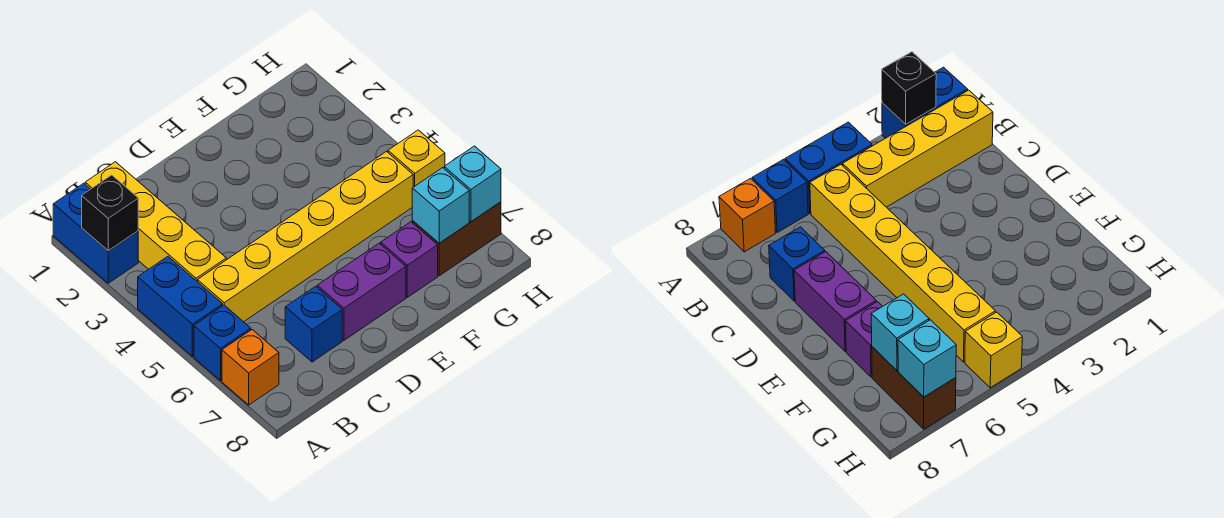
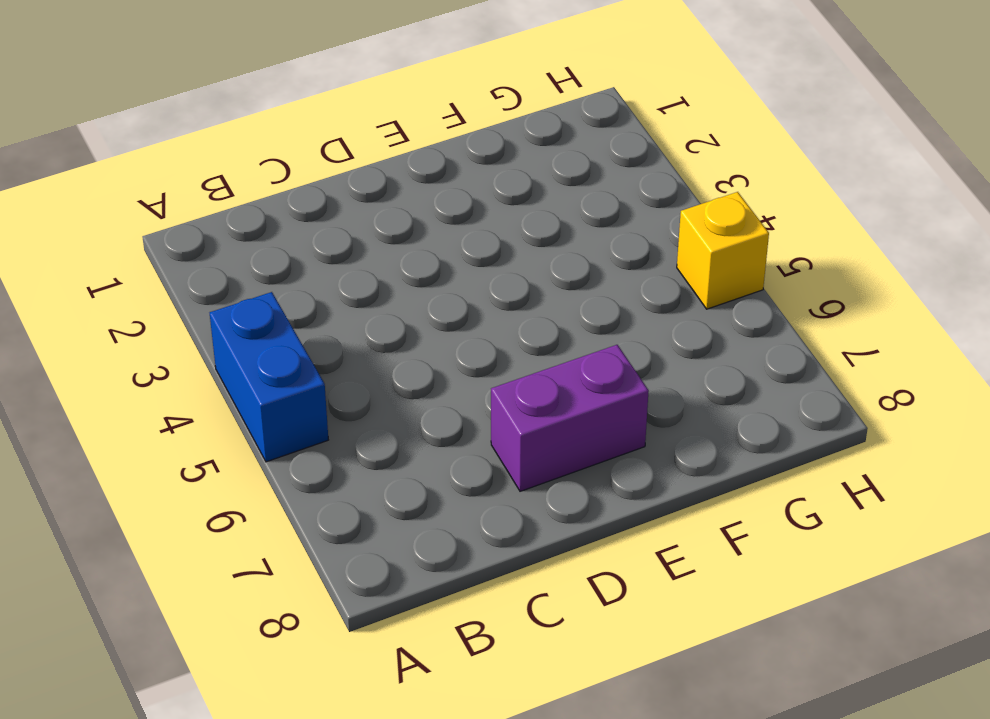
none -> blue brick A1:A2 level 1
none -> blue brick A6 level 1
none -> orange brick A7 level 1

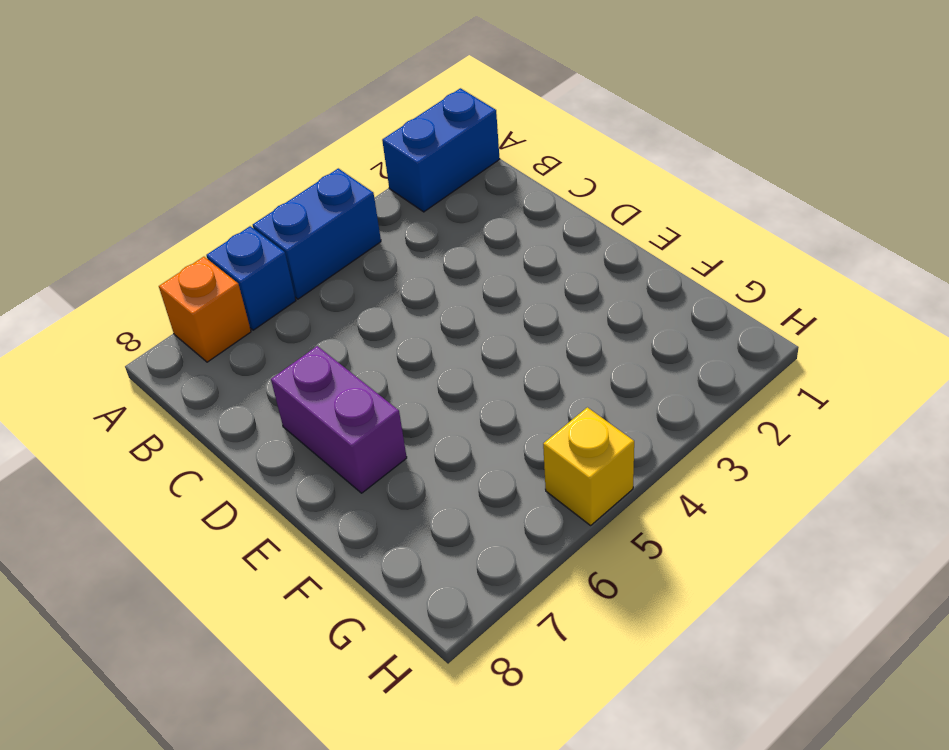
none -> yellow brick B1:B4 level 1
none -> yellow brick B5:G5 level 1
none -> blue brick C7 level 1

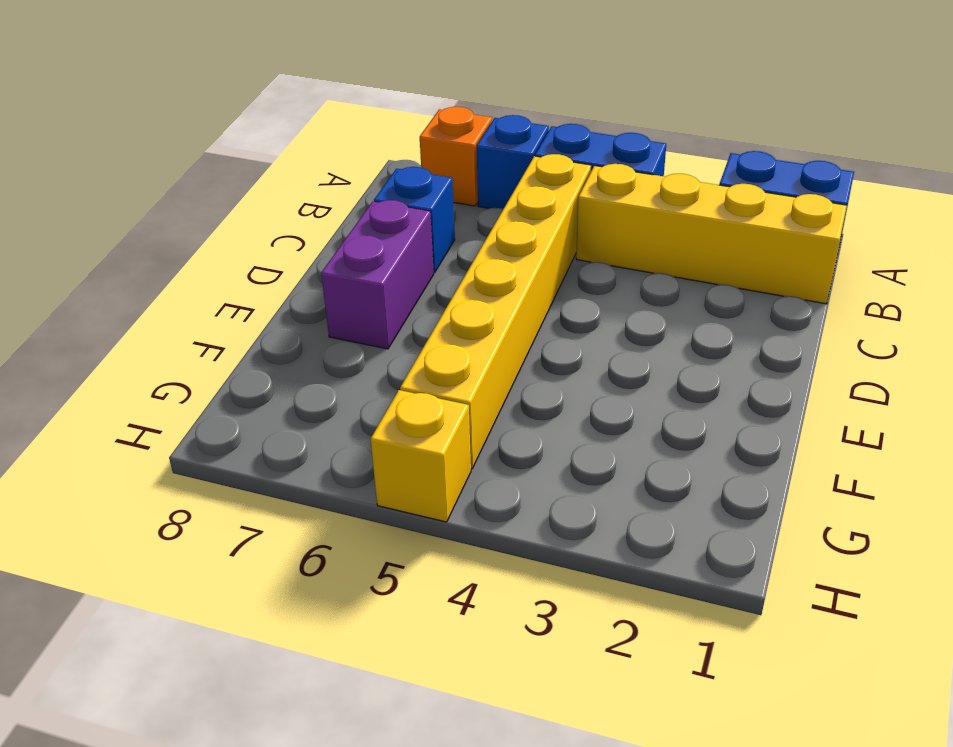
none -> purple brick F7 level 1
none -> brown brick G7:H7 level 1
none -> black brick A2 level 2

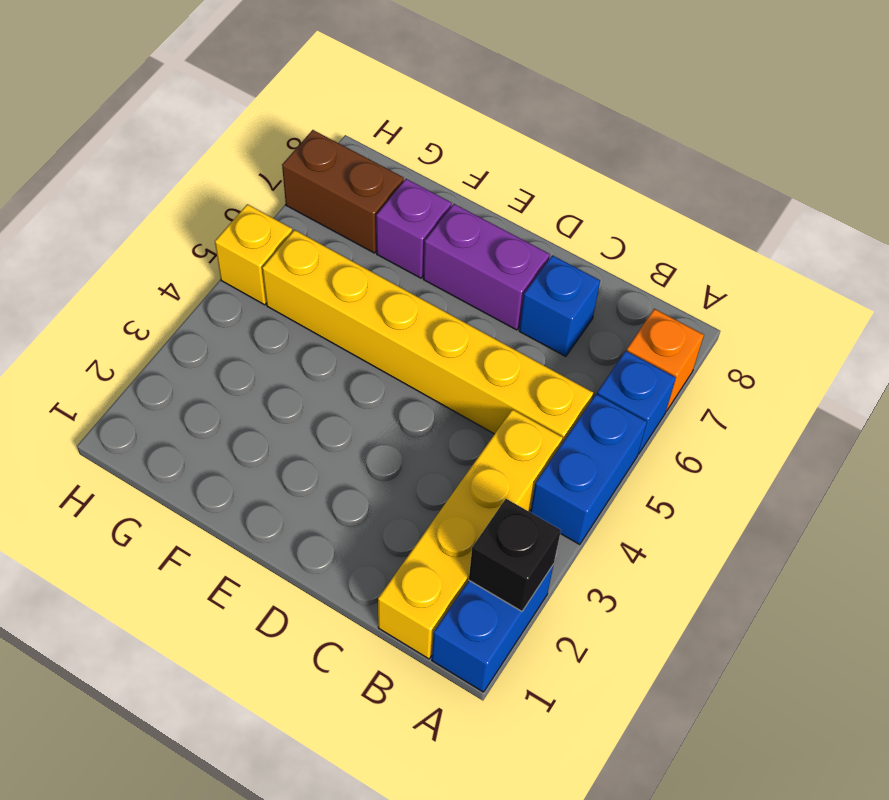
none -> cyan brick G7 level 2
none -> cyan brick H7 level 2

